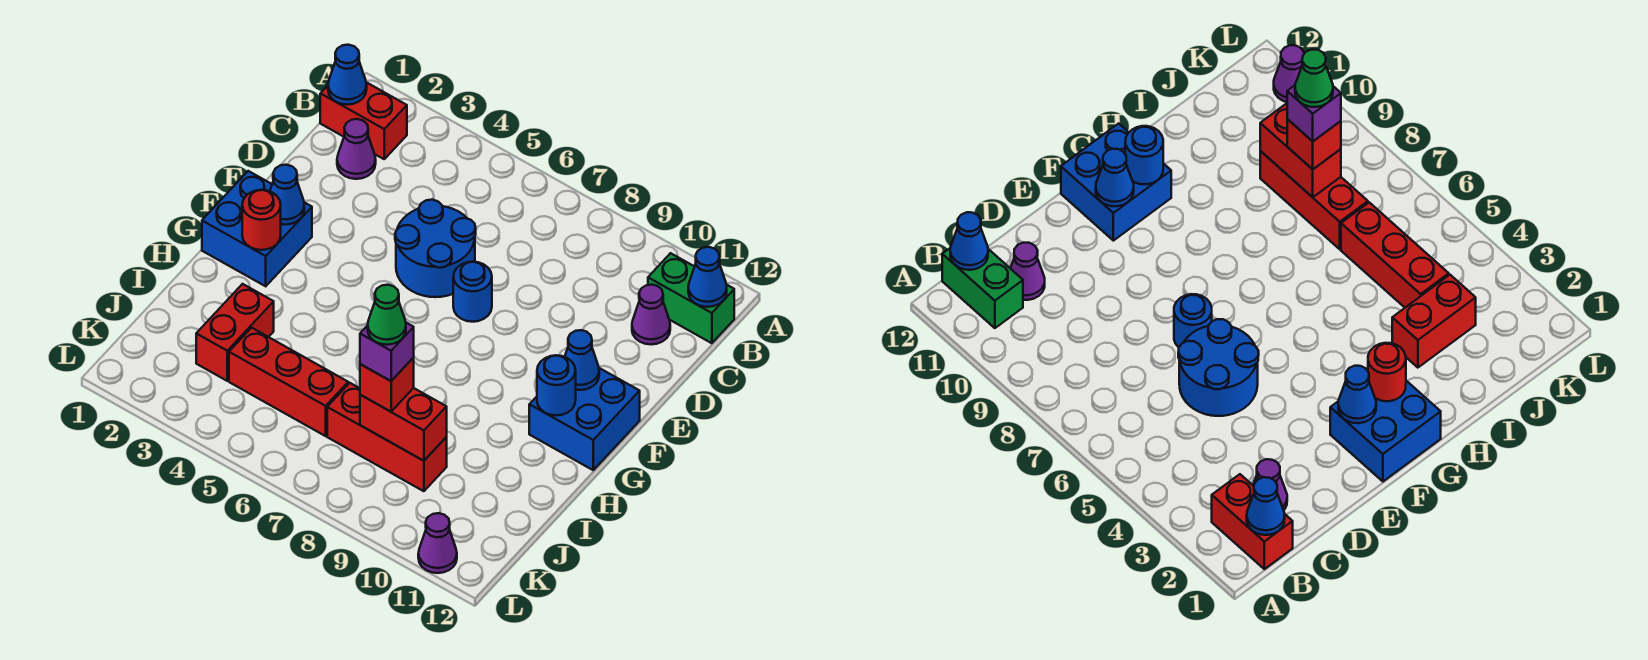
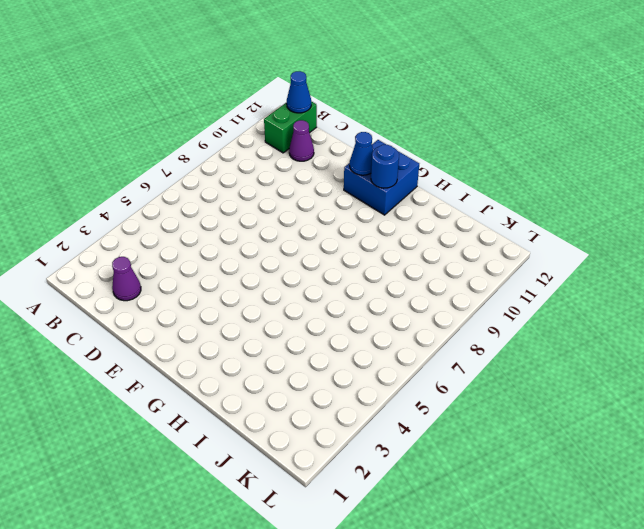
none -> red brick B1:B2 level 1
none -> blue round brick D5:E6 level 1
none -> blue round brick E7 level 1

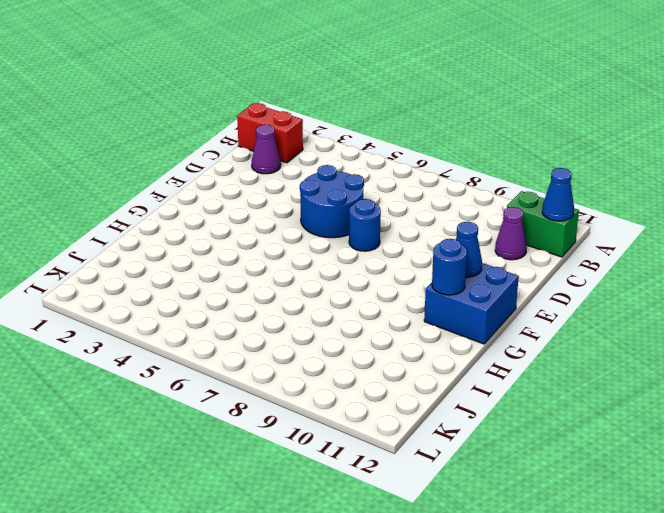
none -> blue brick F1:G2 level 1
none -> red brick I3:J3 level 1
none -> red brick J4:J6 level 1

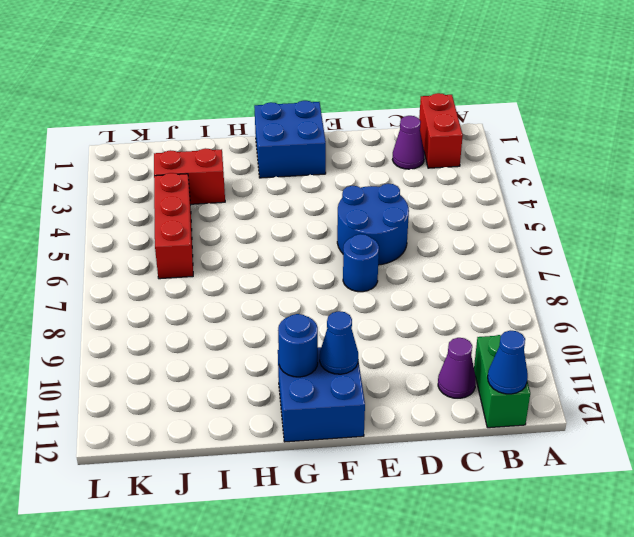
none -> red brick J7:J9 level 1
none -> purple cone L11 level 1
none -> blue cone B1 level 2

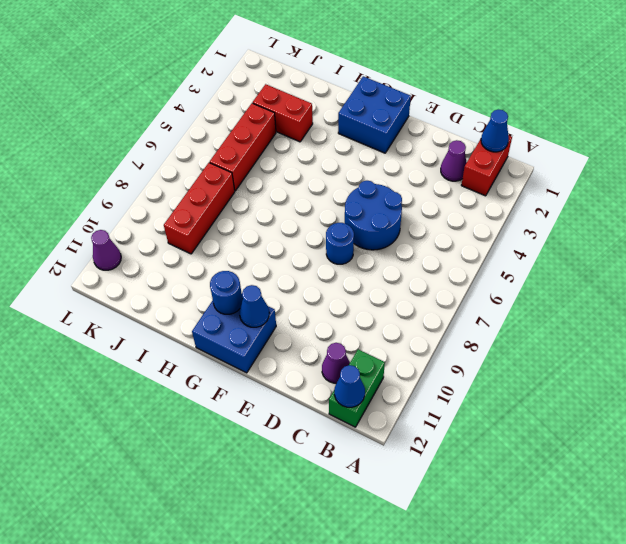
none -> blue cone F2 level 2
none -> red round brick G2 level 2
none -> red brick J8:J9 level 2

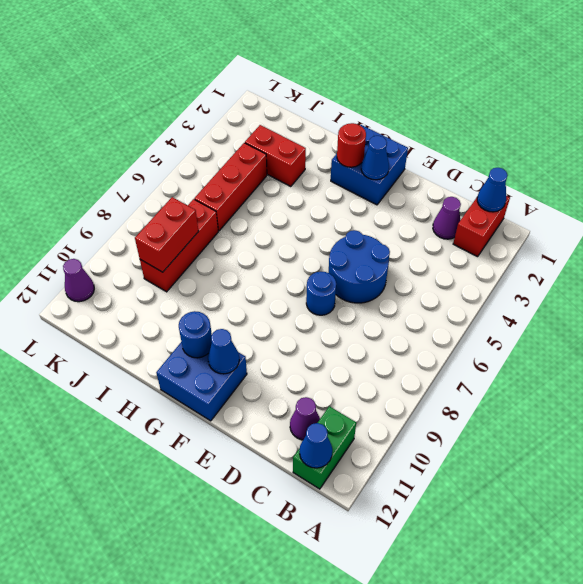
none -> red brick J8 level 3
none -> purple brick J8 level 4
none -> green cone J8 level 5

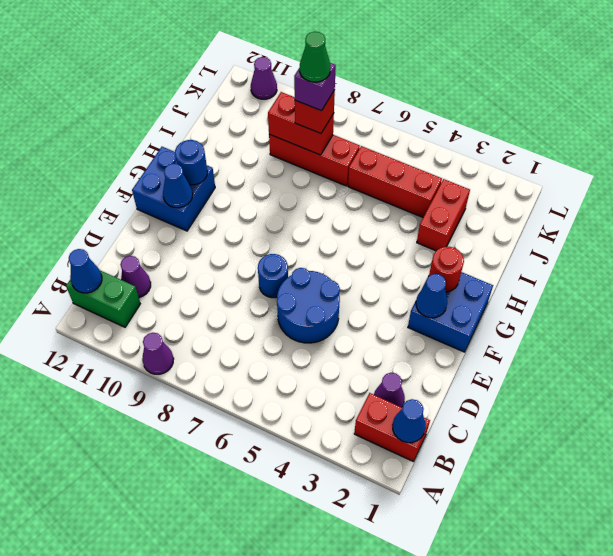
purple cone A9 level 1 -> none

